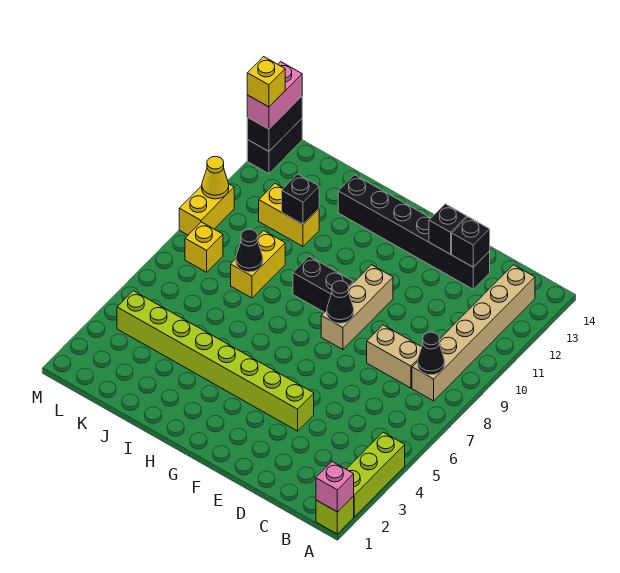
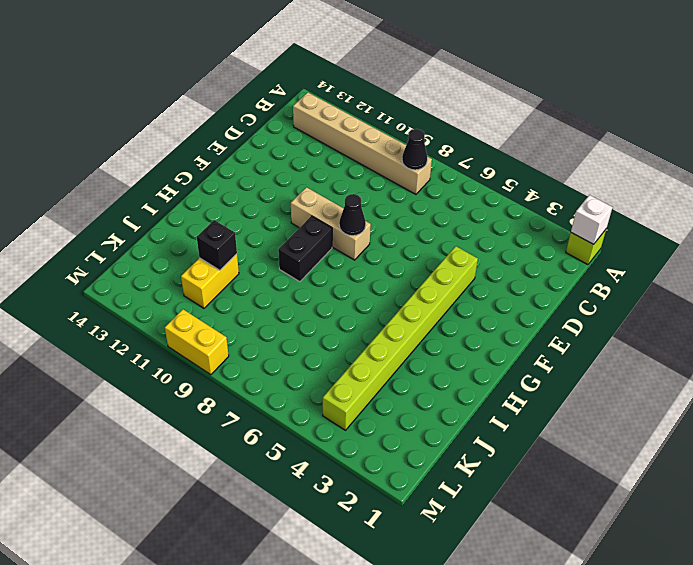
white brick A1 level 2 -> pink brick A1 level 2
none -> lime brick A2:A4 level 1
none -> tan brick C8:D8 level 1
none -> black brick D13:I13 level 1

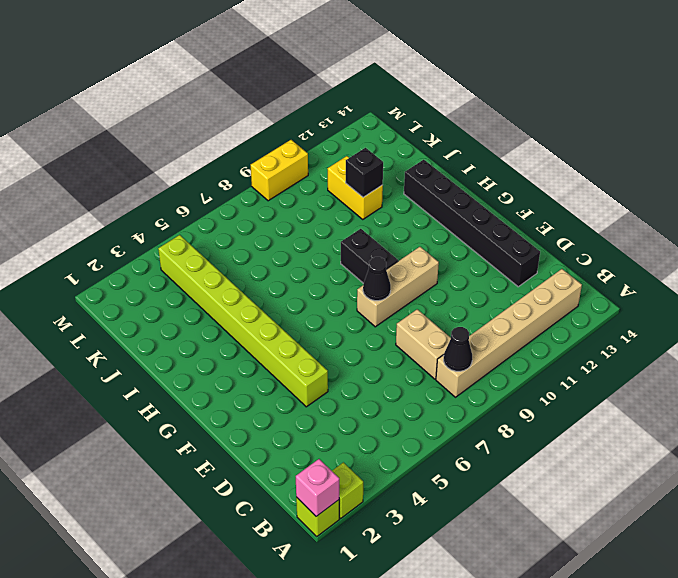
lime brick A2 level 1 -> lime brick A2:A4 level 1
none -> yellow brick J8:J9 level 1
none -> yellow brick L8 level 1
none -> black brick M13:M14 level 1

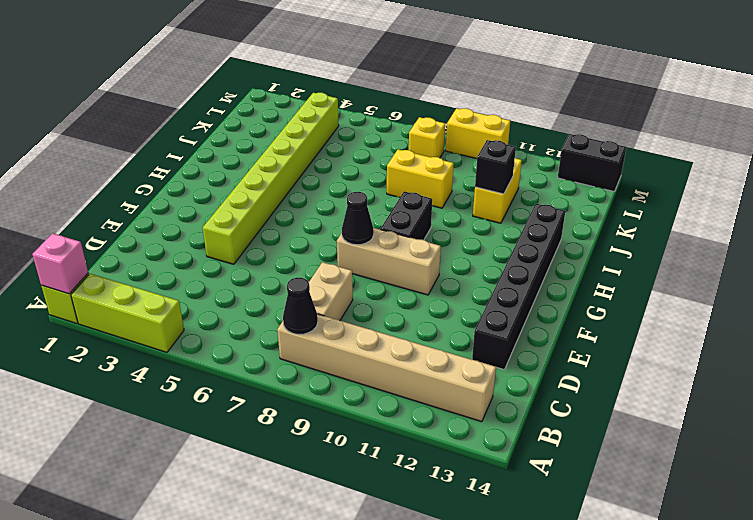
none -> black brick D13 level 2
none -> black brick E13 level 2
none -> black cone J8 level 2

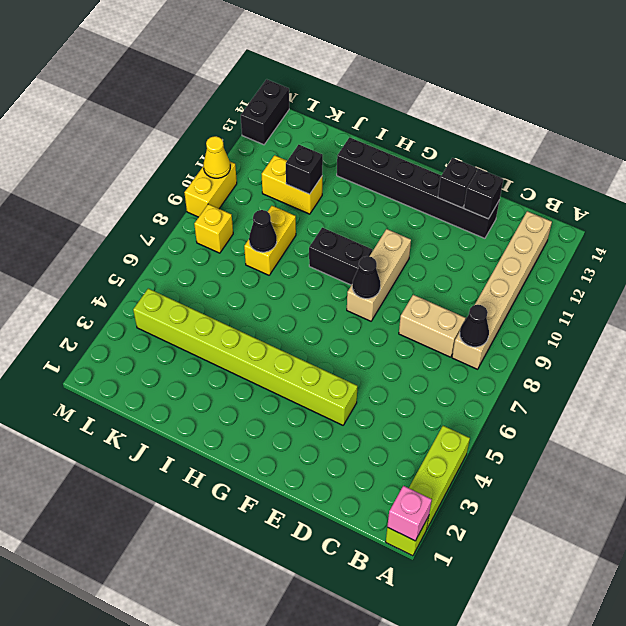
none -> black brick M13:M14 level 2
none -> pink brick M13:M14 level 3
none -> yellow brick M13 level 4

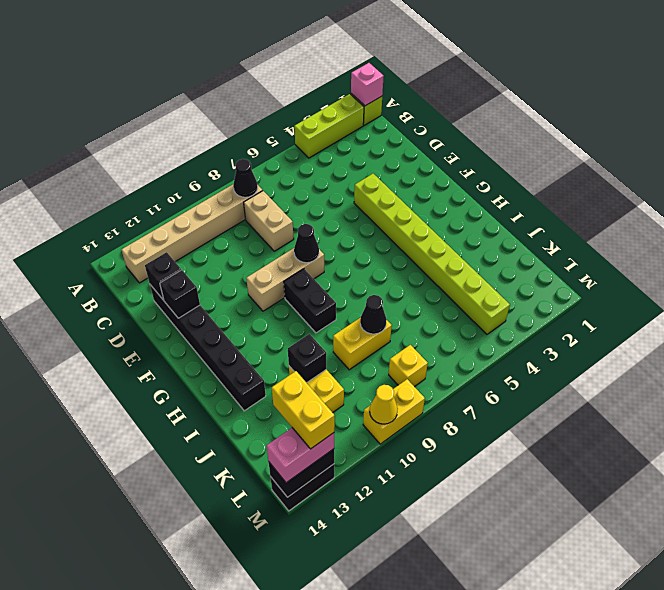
yellow brick L13:M13 level 4 -> yellow brick M13 level 4

